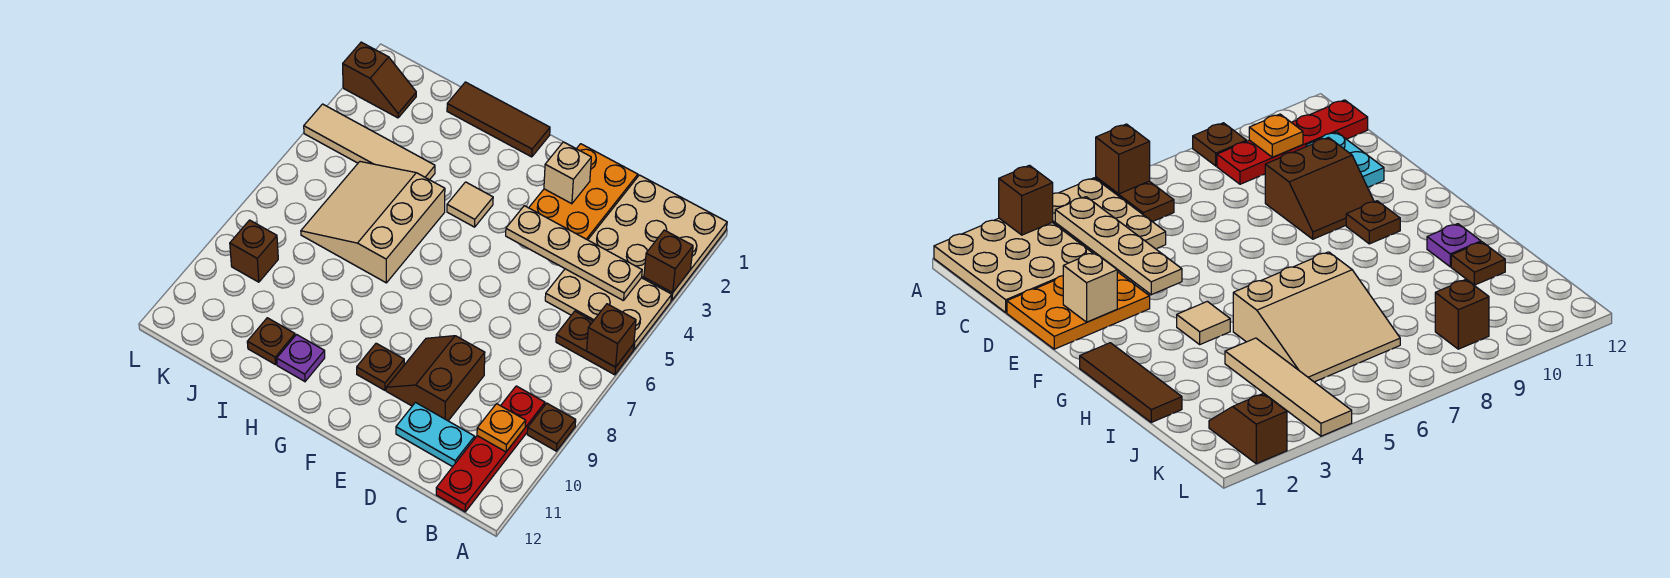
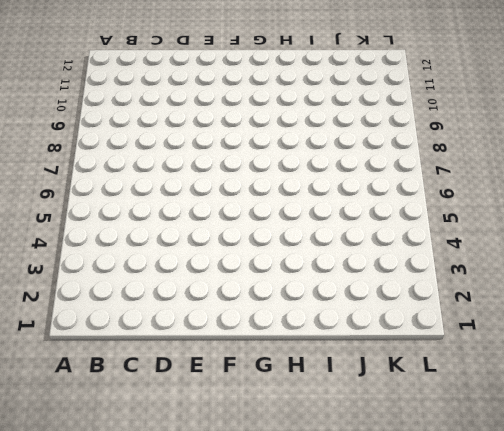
none -> tan plate A1:C3 level 1
none -> tan plate A4:C5 level 1
none -> brown plate A6:B6 level 1

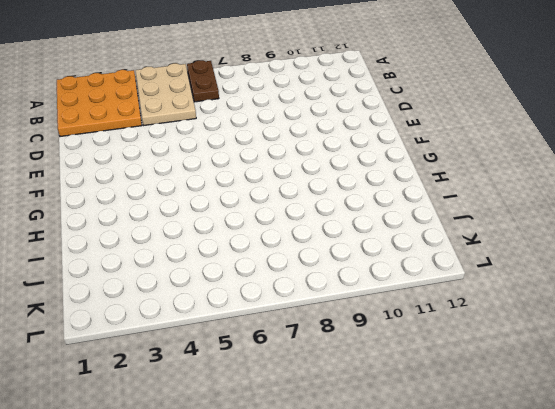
orange plate A1:C3 level 1 -> tan plate A1:C3 level 1
none -> brown plate A9 level 1
none -> red plate B9:B12 level 1
none -> cyan plate C11:D11 level 1

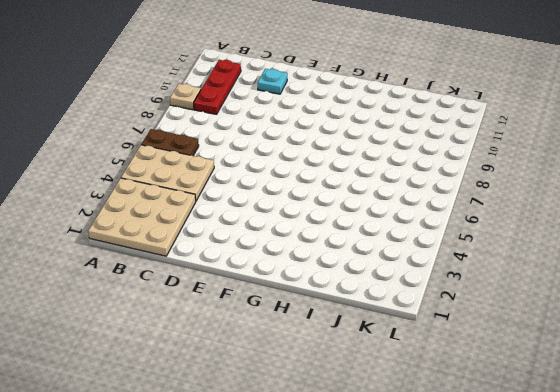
tan plate A9 level 1 -> brown plate A9 level 1
red plate B9:B11 level 1 -> red plate B9:B12 level 1
cyan plate D11 level 1 -> cyan plate C11:D11 level 1
none -> orange plate D1:E3 level 1
none -> brown slope D9:E10 level 1 top D
none -> brown plate F10 level 1

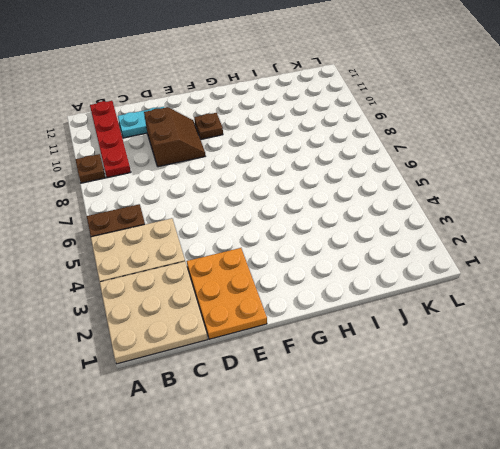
none -> brown tile G1:I1 level 1
none -> tan tile G4 level 1
none -> tan slope H5:J7 level 1 top H

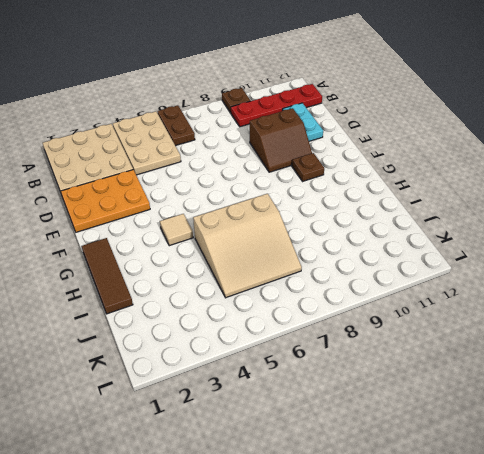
none -> purple plate H11 level 1
none -> tan tile I4:L4 level 1
none -> brown plate I11 level 1

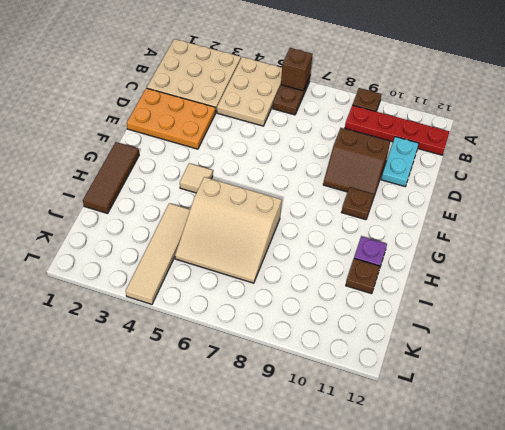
none -> brown slope K2:L2 level 1 top L
none -> brown brick K9 level 1
none -> brown brick A3 level 2

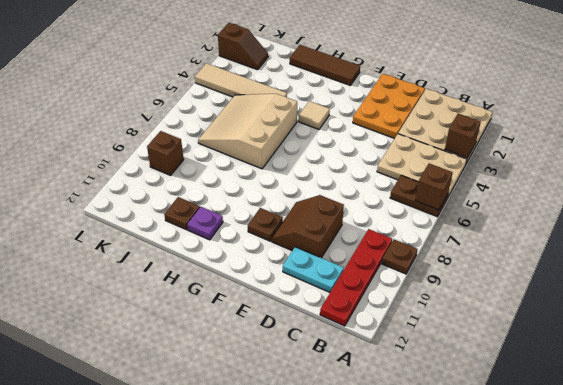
none -> tan plate B4:E4 level 2
none -> orange plate B10 level 2
none -> tan brick E2 level 2

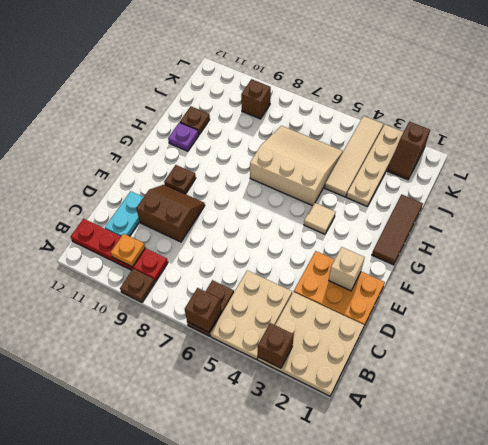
tan plate I3:L3 level 1 -> tan plate B4:E4 level 2

